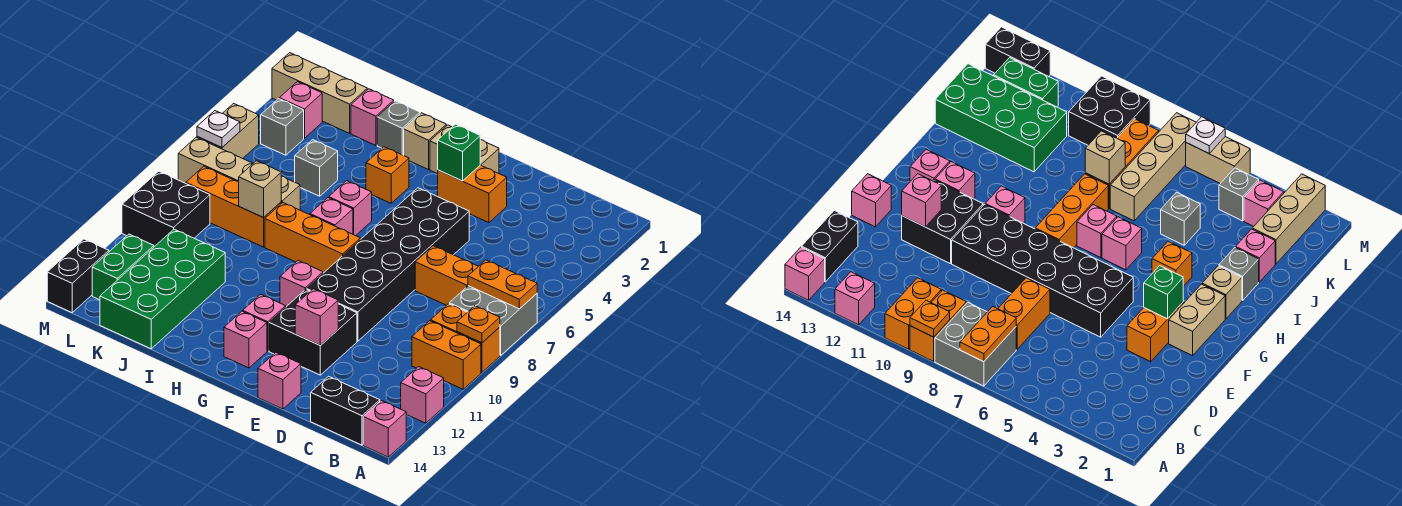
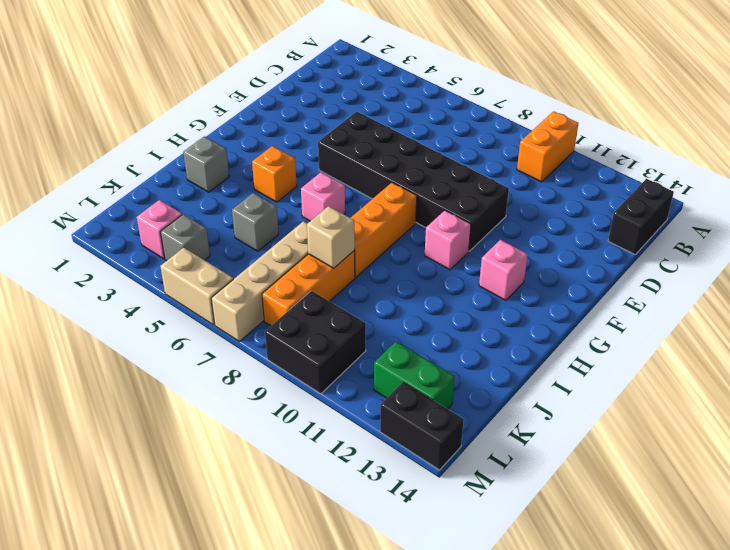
none -> grey brick A7:B8 level 1
none -> orange brick A9:B9 level 1
none -> pink brick A12 level 1
none -> pink brick A14 level 1

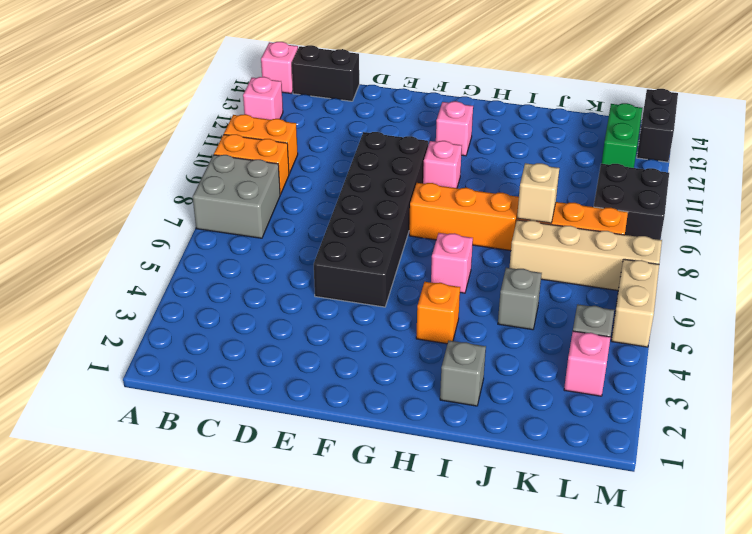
none -> orange brick C7:D7 level 1
none -> orange brick E3:F3 level 1
none -> black brick E11:F12 level 1
none -> pink brick E14 level 1

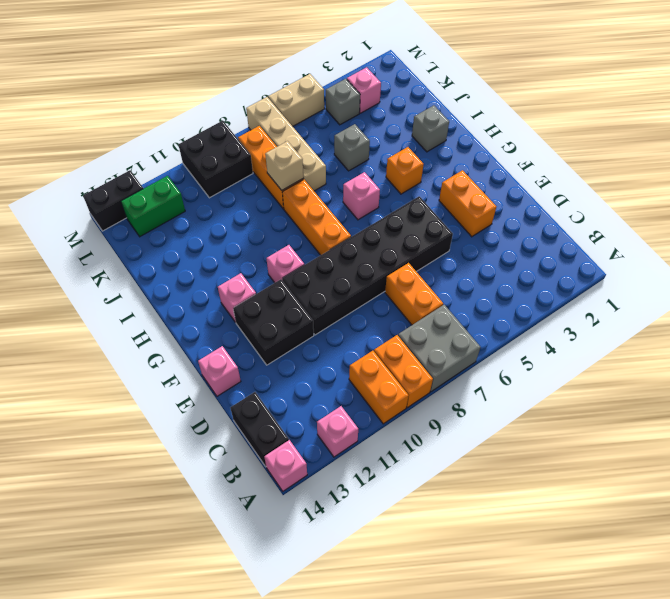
none -> tan brick F2:G2 level 1
none -> pink brick G13 level 1
none -> tan brick H2 level 1
none -> pink brick H7 level 1

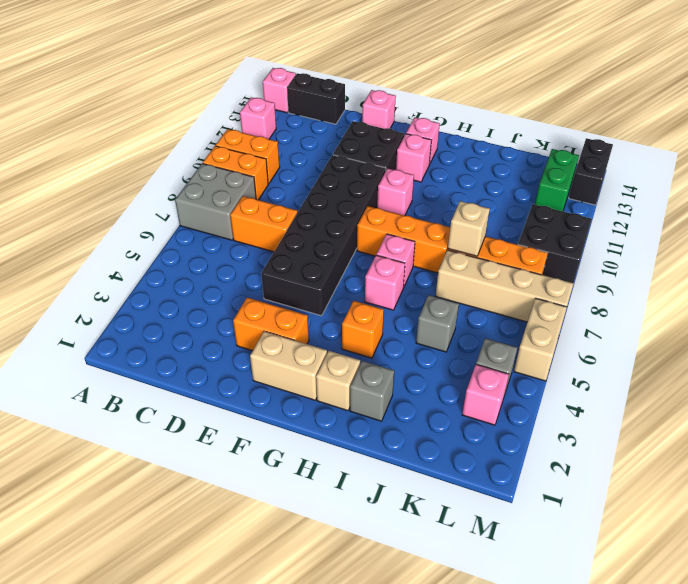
none -> pink brick J2 level 1
none -> green brick J11:K14 level 1
none -> tan brick K2:M2 level 1
none -> orange plate A7:B7 level 2

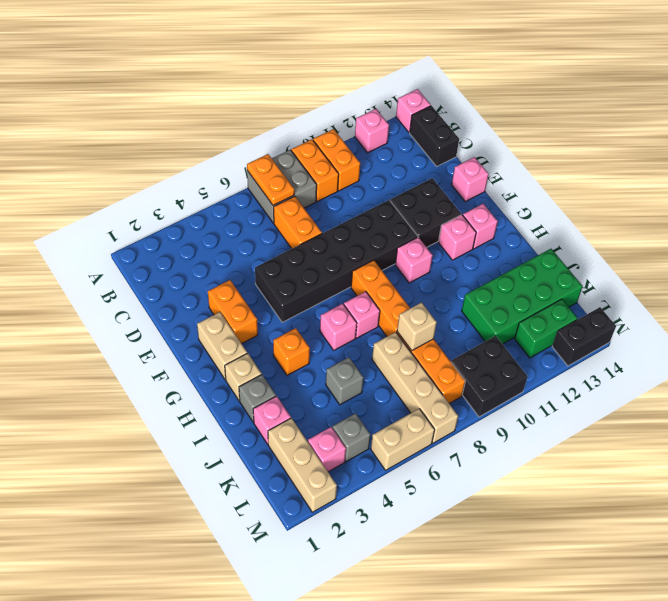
none -> orange plate A9 level 2
none -> pink brick E12 level 2
none -> green brick F3 level 2
none -> white plate M6 level 2

